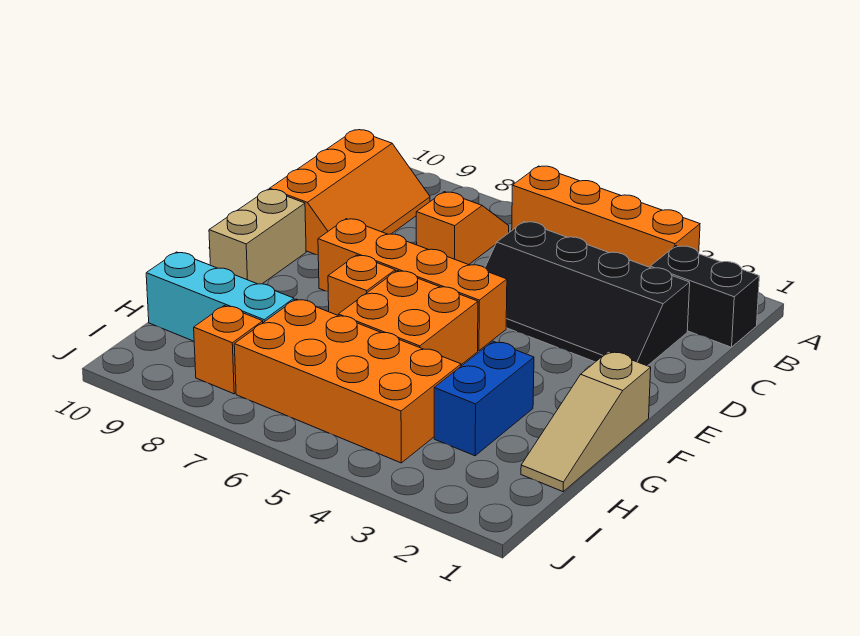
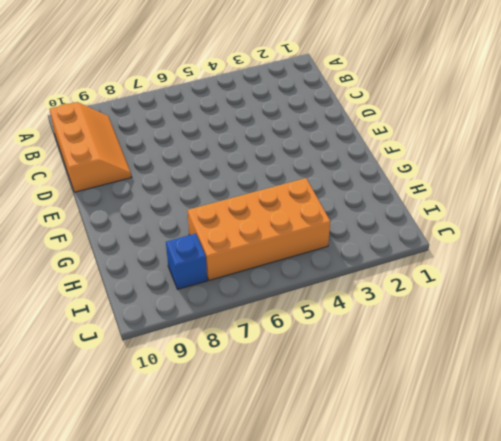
blue brick I8 level 1 -> orange brick I8 level 1
none -> orange brick A3:A6 level 1
none -> black brick B1:B2 level 1
none -> orange slope B7:C7 level 1 top C

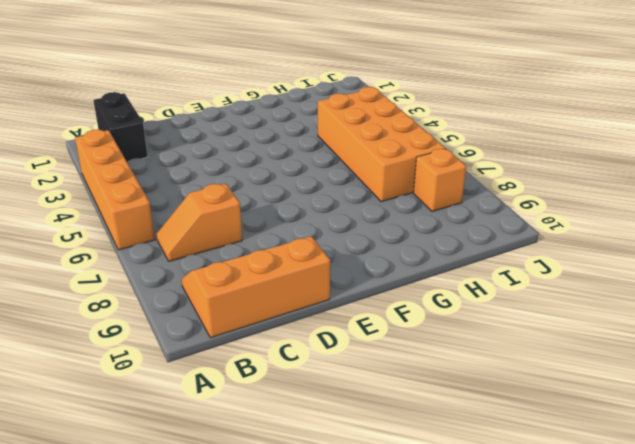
none -> black slope C2:D5 level 1 top C
none -> orange brick E5:E8 level 1
none -> tan brick E10:F10 level 1

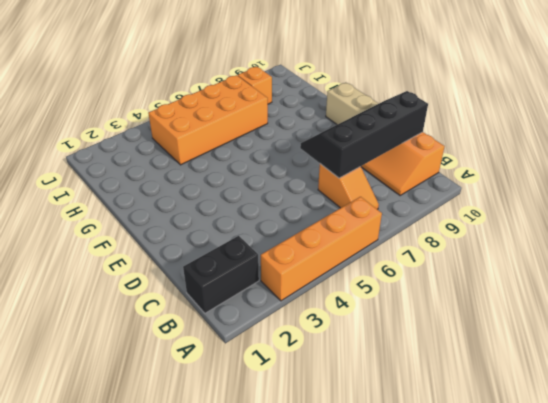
black slope C7:D10 level 2 top C -> black slope C2:D5 level 1 top C
none -> orange brick E5:E8 level 1
none -> tan slope F1:H1 level 1 top F
none -> orange brick F5:G6 level 1

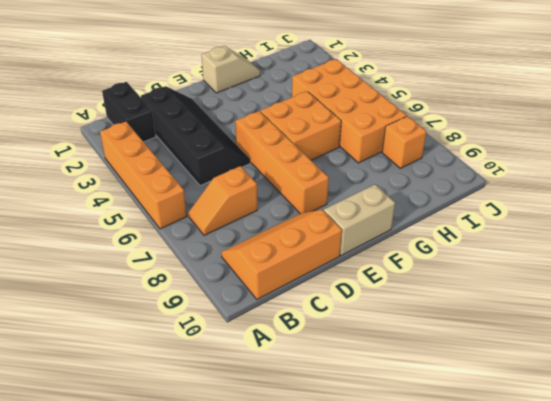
tan slope F1:G1 level 1 top F -> tan slope F1:H1 level 1 top F
none -> orange brick F7 level 1
none -> blue brick G3:H3 level 1
none -> cyan brick H8:H10 level 1

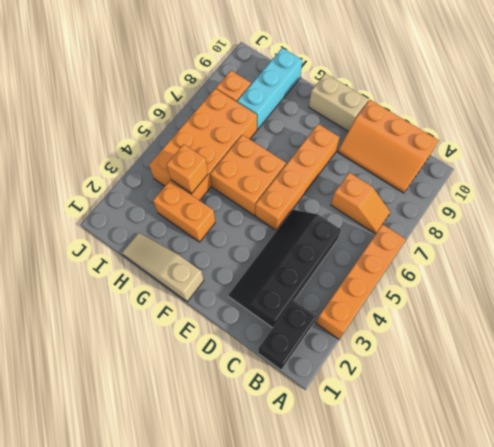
orange brick G3:H3 level 1 -> blue brick G3:H3 level 1
orange brick H4 level 2 -> orange brick F7 level 1

